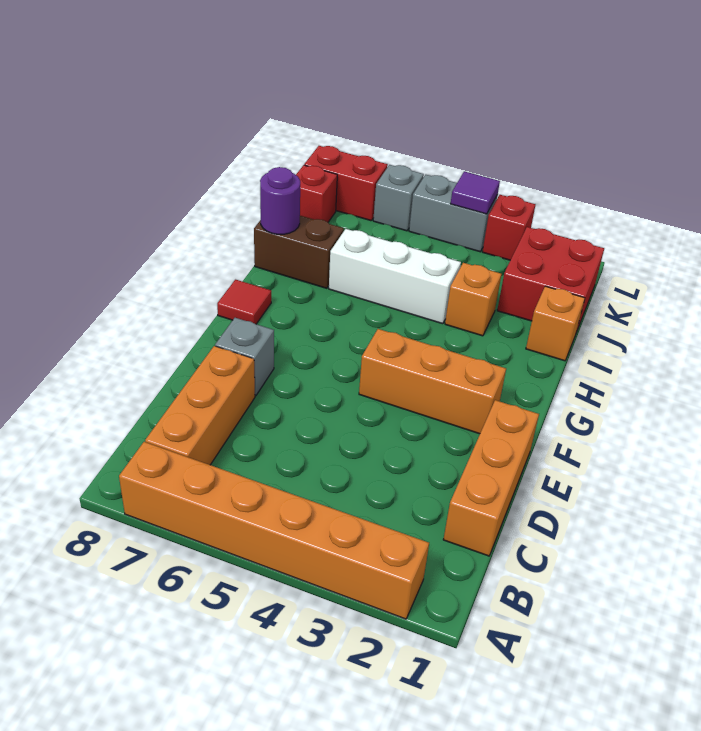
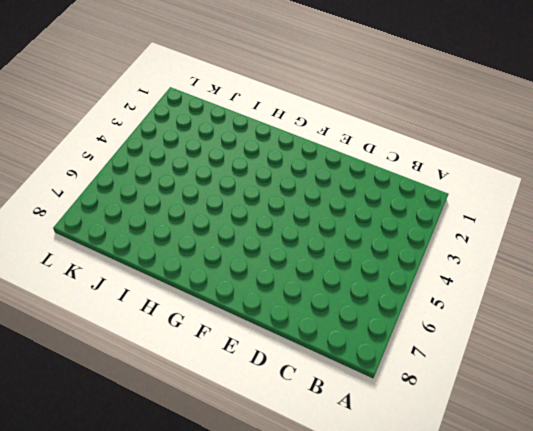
none -> orange brick A2:A7 level 1
none -> orange brick B7:D7 level 1
none -> orange brick C1:E1 level 1

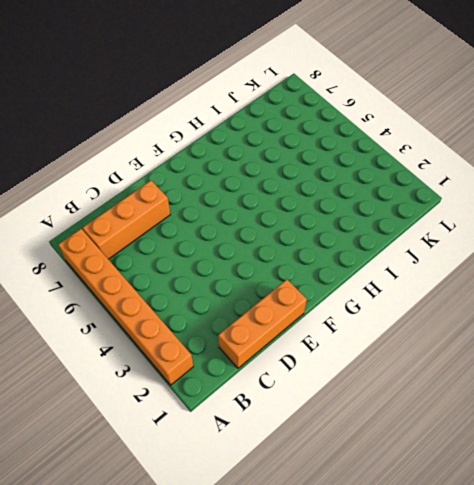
none -> grey brick E7 level 1
none -> orange brick F2:F4 level 1
none -> red tile G8 level 1

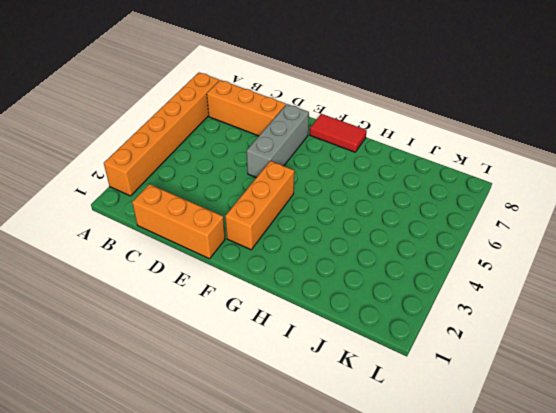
grey brick E5:E7 level 1 -> grey brick E7 level 1
red tile F8:G8 level 1 -> red tile G8 level 1
none -> orange brick I1 level 1
none -> orange brick I3 level 1
none -> white brick I4:I6 level 1

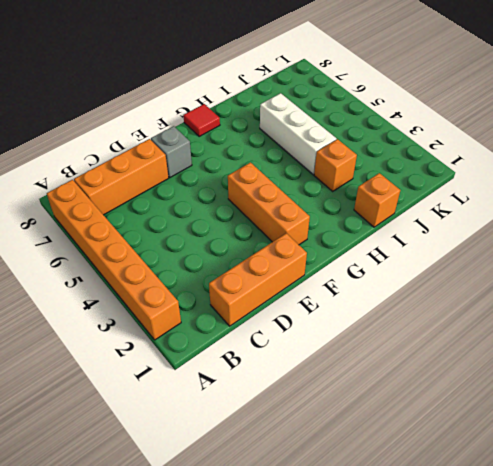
none -> brown brick I7:I8 level 1
none -> red brick J1:K2 level 1
none -> red brick K8 level 1

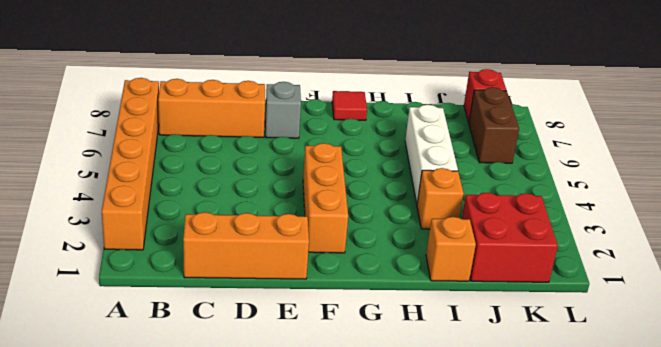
brown brick K6:K7 level 1 -> brown brick I7:I8 level 1
none -> red brick L3 level 1
none -> grey brick L4:L5 level 1
none -> grey brick L6 level 1

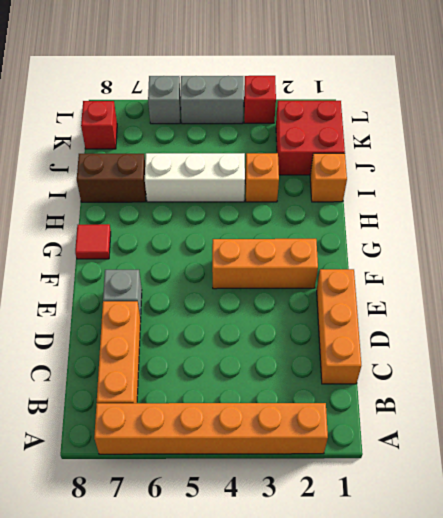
none -> red brick L7:L8 level 1
none -> purple round brick I8 level 2
none -> purple tile L4 level 2

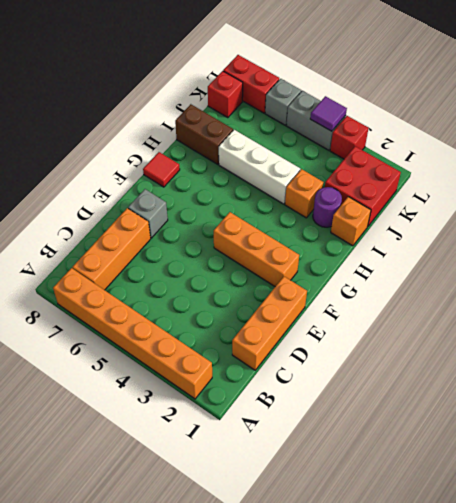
purple round brick I2 level 1 -> purple round brick I8 level 2

